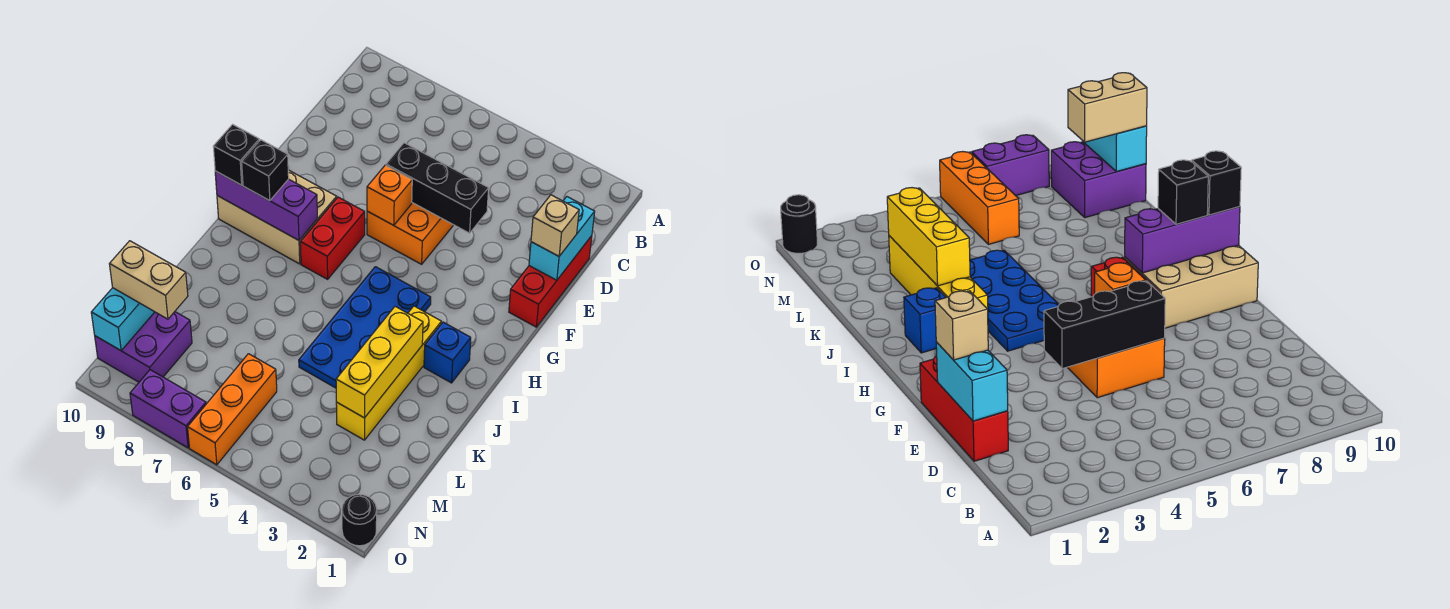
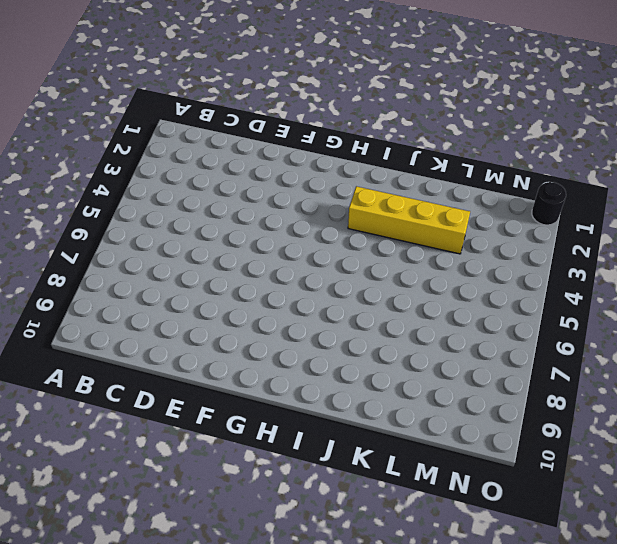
none -> red brick D1:F1 level 1
none -> orange brick E5:F6 level 1
none -> red brick G7:H7 level 1

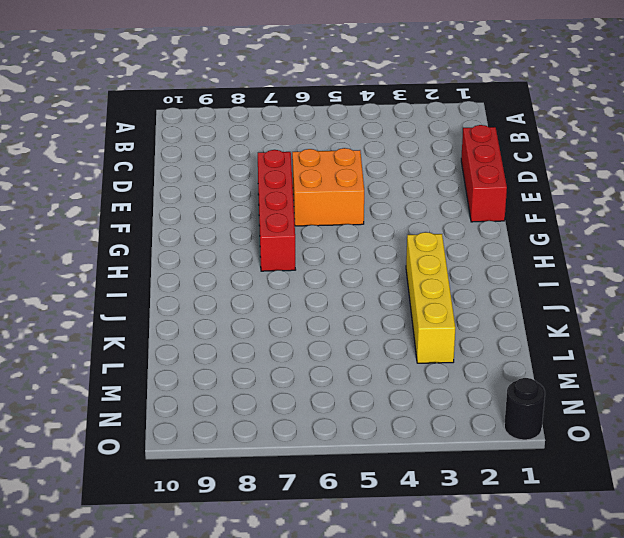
red brick E7:H7 level 1 -> red brick G7:H7 level 1
none -> tan brick G8:H10 level 1
none -> blue plate H4:K5 level 1
none -> blue brick I2 level 1

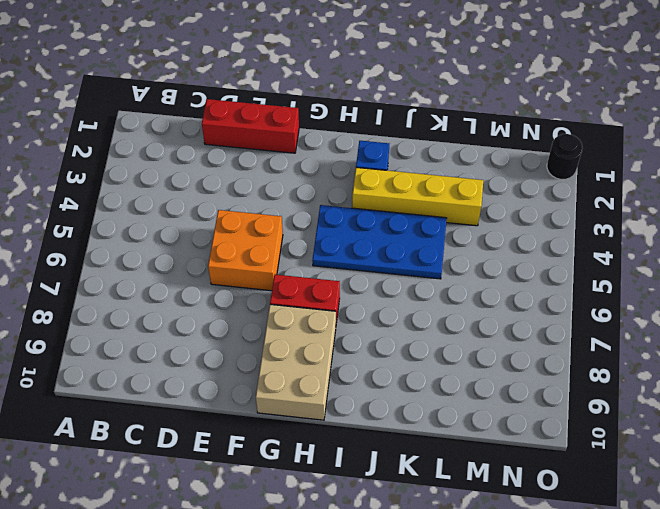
none -> orange brick M6:O6 level 1
none -> purple brick M9:N10 level 1
none -> purple brick O7:O8 level 1

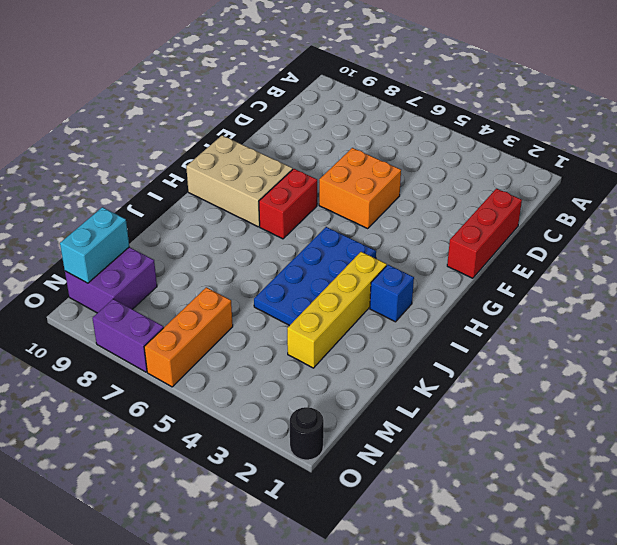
none -> cyan brick D1:E1 level 2
none -> black brick E4:E6 level 2
none -> orange brick F6 level 2

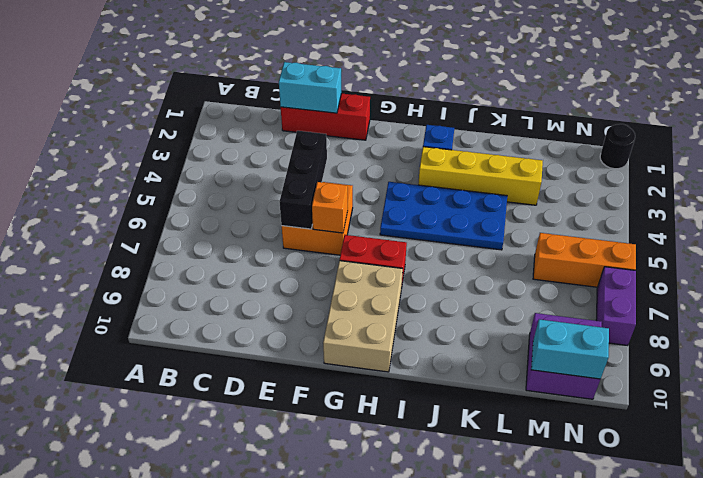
none -> purple brick H8:H10 level 2
none -> yellow brick J3:L3 level 2
none -> tan brick E1 level 3

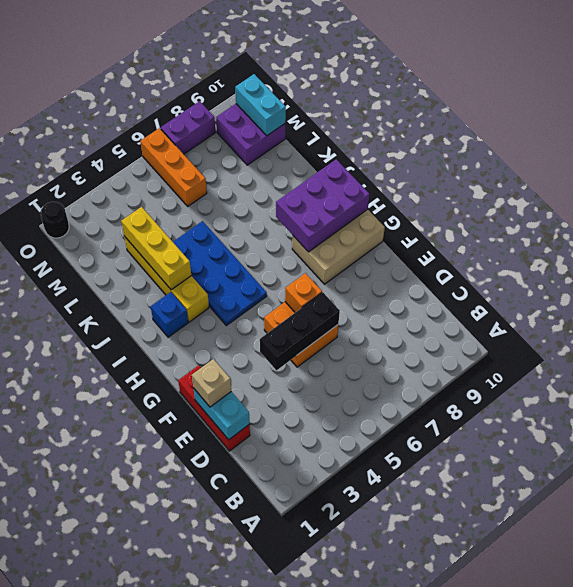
purple brick H8:I10 level 2 -> purple brick H8:H10 level 2
none -> red brick G7:H7 level 1
none -> black brick H9 level 3
none -> black brick H10 level 3

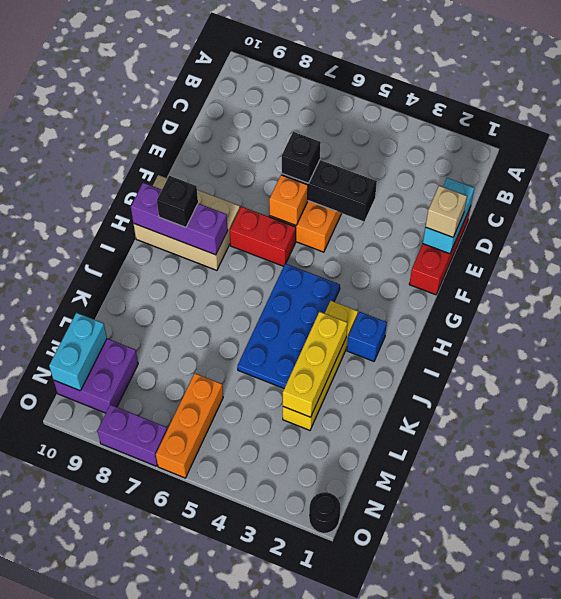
black brick E6 level 3 -> black brick H10 level 3
red brick G6:G7 level 1 -> red brick G7:H7 level 1
none -> tan brick M9:M10 level 3

